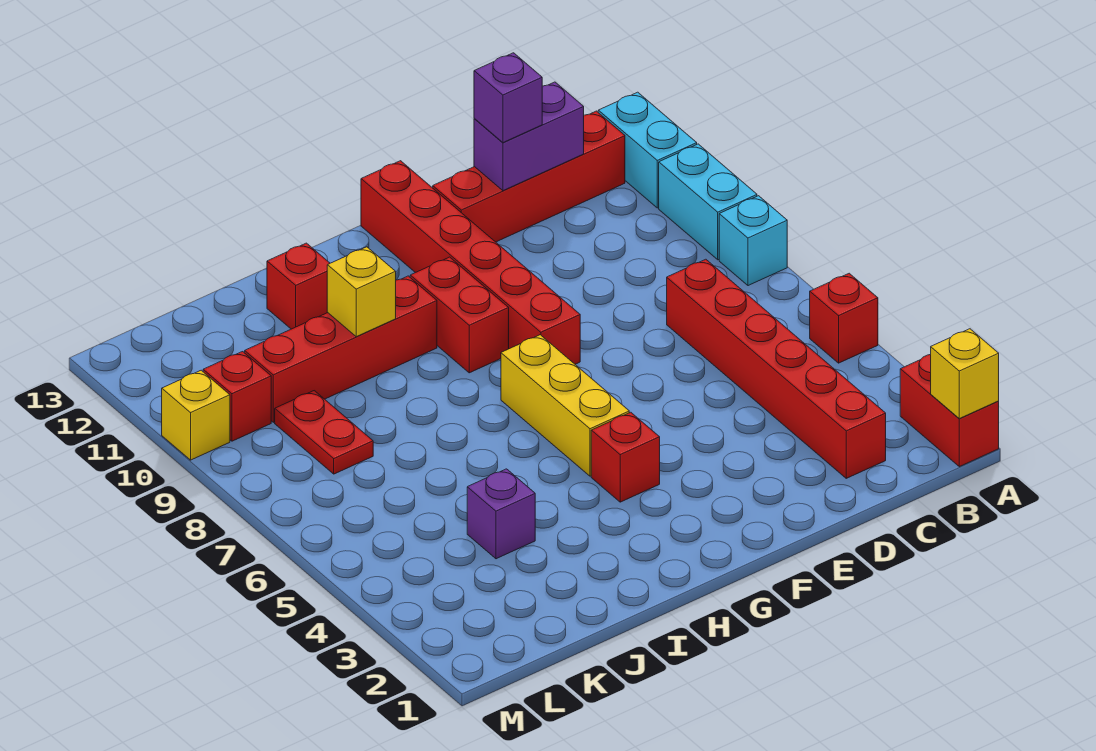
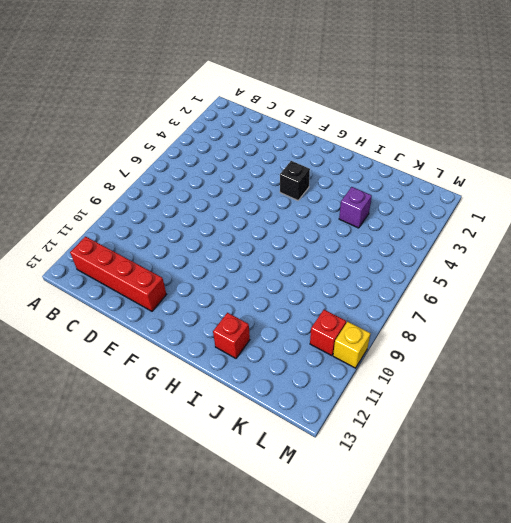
black brick G4 level 1 -> red brick G4 level 1
none -> red brick A1:A2 level 1
none -> red brick A5 level 1
none -> cyan brick A8 level 1

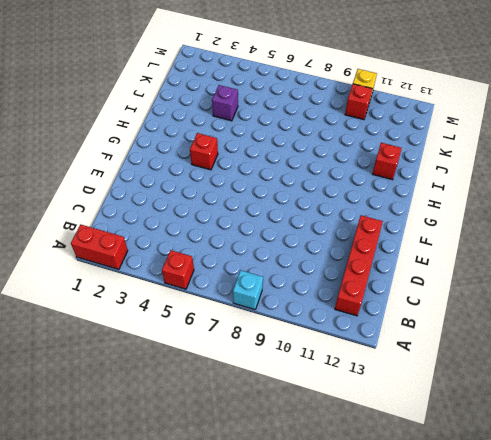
none -> cyan brick A9:A10 level 1
none -> cyan brick A11:A12 level 1
none -> red brick C2:C7 level 1

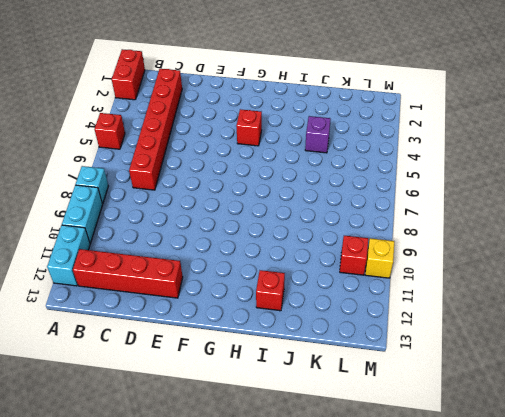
none -> red brick F8:F13 level 1
none -> yellow brick G5:G7 level 1
none -> red brick G9:G10 level 1

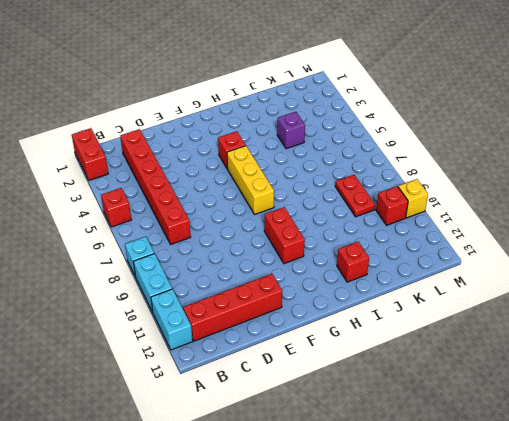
none -> red brick F8:F13 level 1
none -> red brick H10:K10 level 1
none -> yellow brick A1 level 2

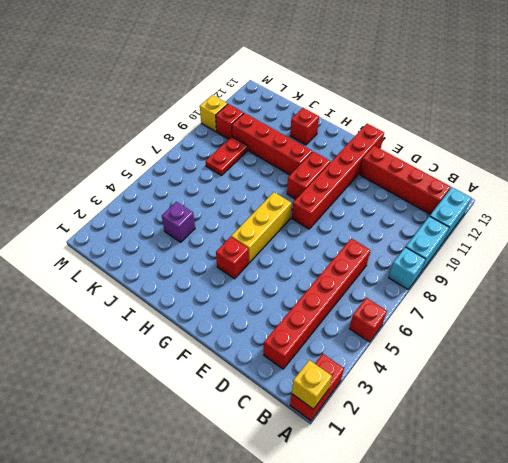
none -> purple brick C12:D12 level 2
none -> yellow brick I10 level 2
none -> purple brick D12 level 3

